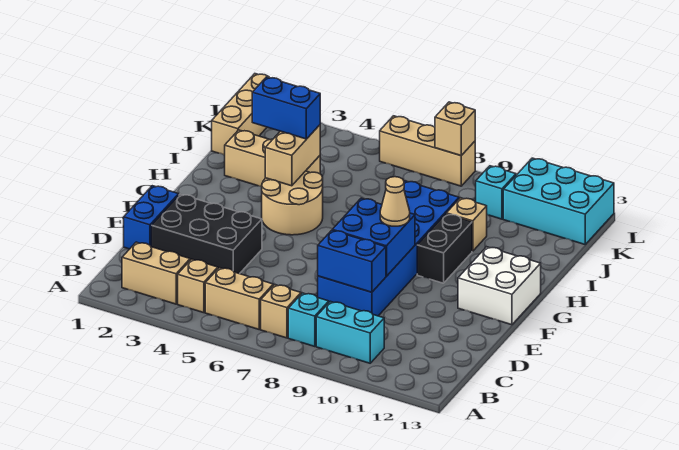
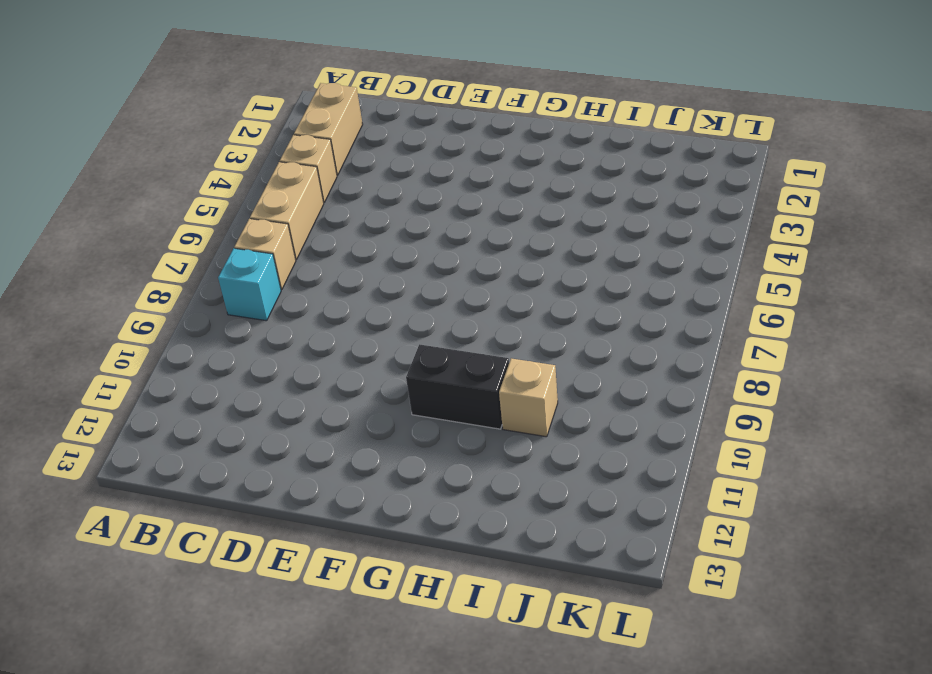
none -> cyan brick B9:B10 level 1
none -> blue brick D1:E1 level 1
none -> black brick D2:E4 level 1

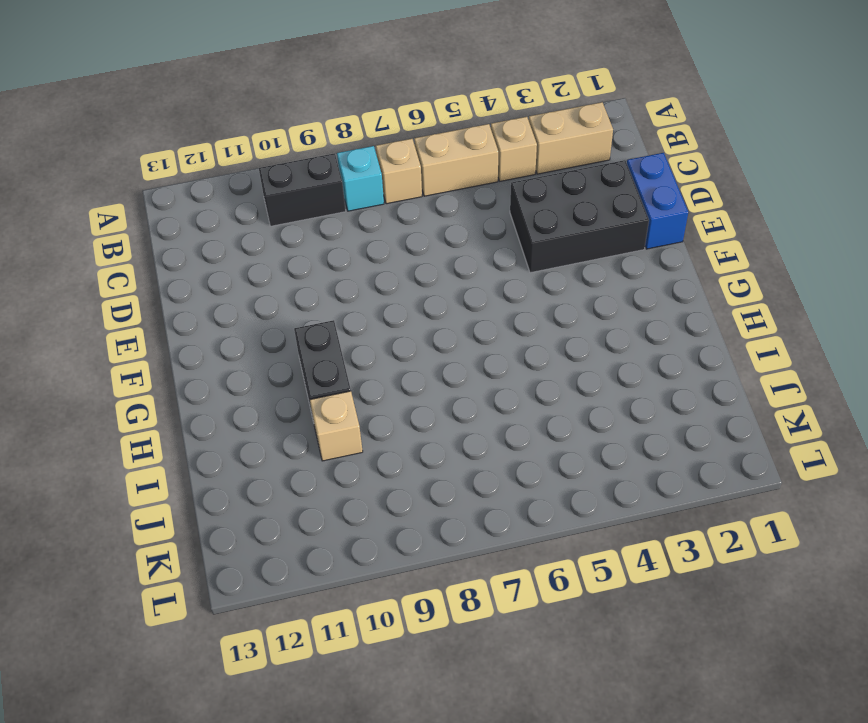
black brick B9:B10 level 1 -> cyan brick B9:B10 level 1
none -> blue brick D8:I9 level 1
none -> white brick F12:G13 level 1
none -> tan round brick G4:H5 level 1

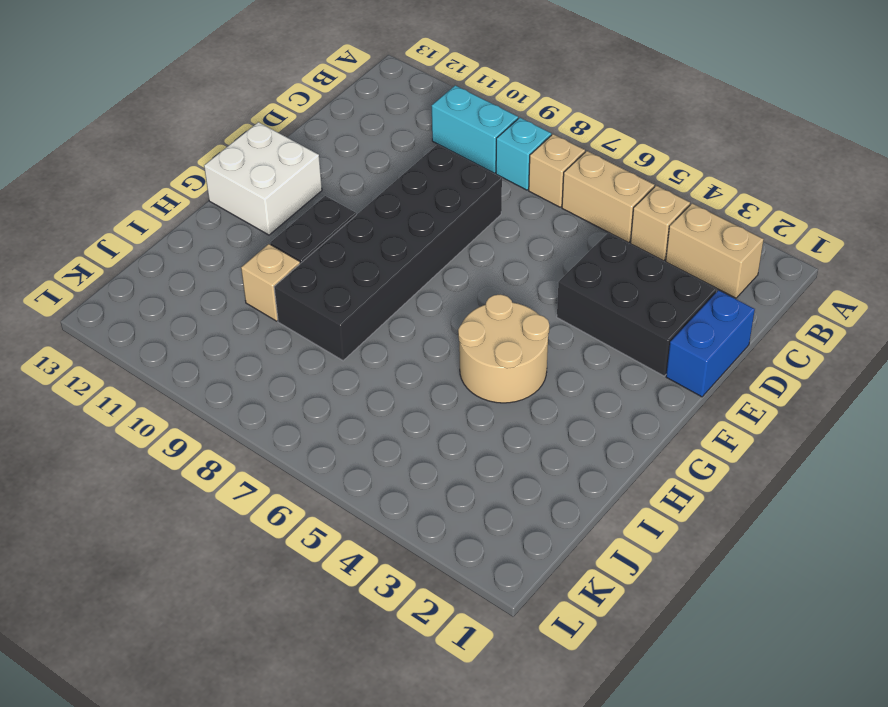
black brick D8:I9 level 1 -> blue brick D8:I9 level 1
none -> tan brick I2:I4 level 1
none -> tan brick J1:L1 level 1
none -> cyan brick K10 level 1

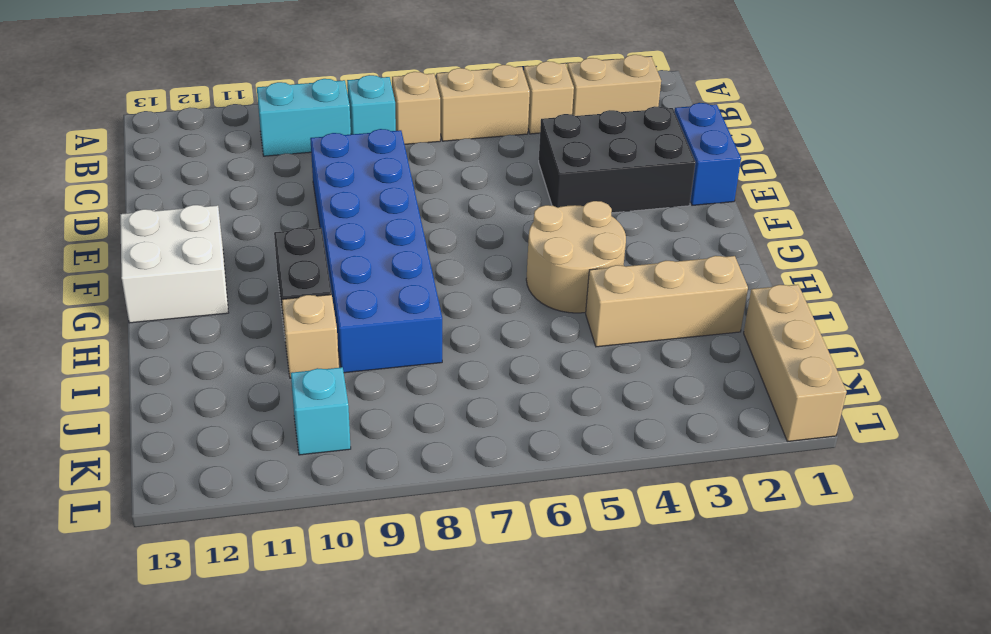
none -> cyan brick K11:L13 level 1
none -> tan brick L6:L8 level 1
none -> blue brick D8:D9 level 2

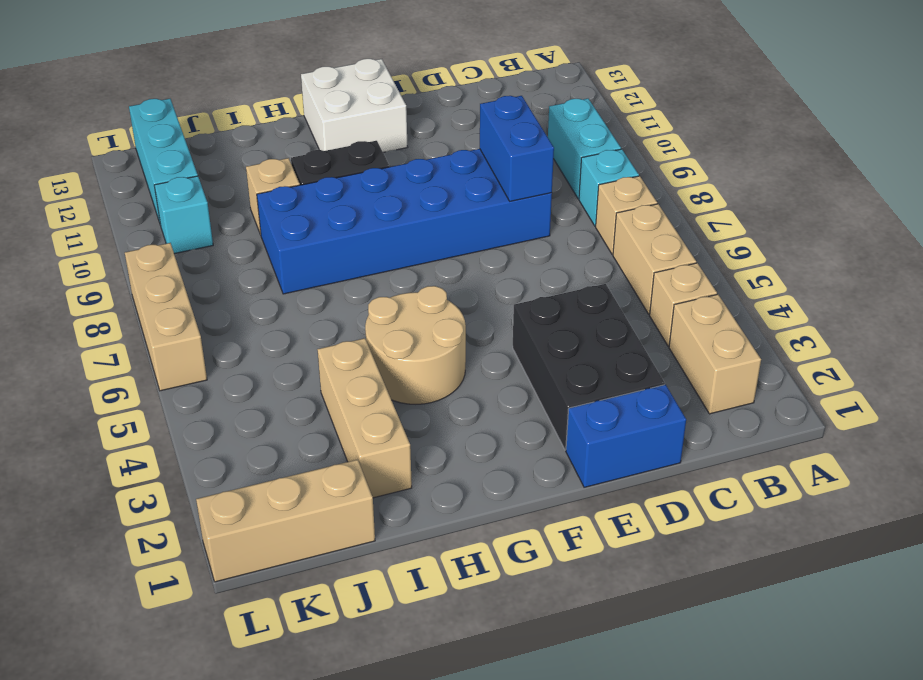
cyan brick K11:K13 level 1 -> cyan brick K11:L13 level 1
none -> blue brick E8:F9 level 2
none -> tan brick H4:I4 level 2
none -> tan brick L8 level 2

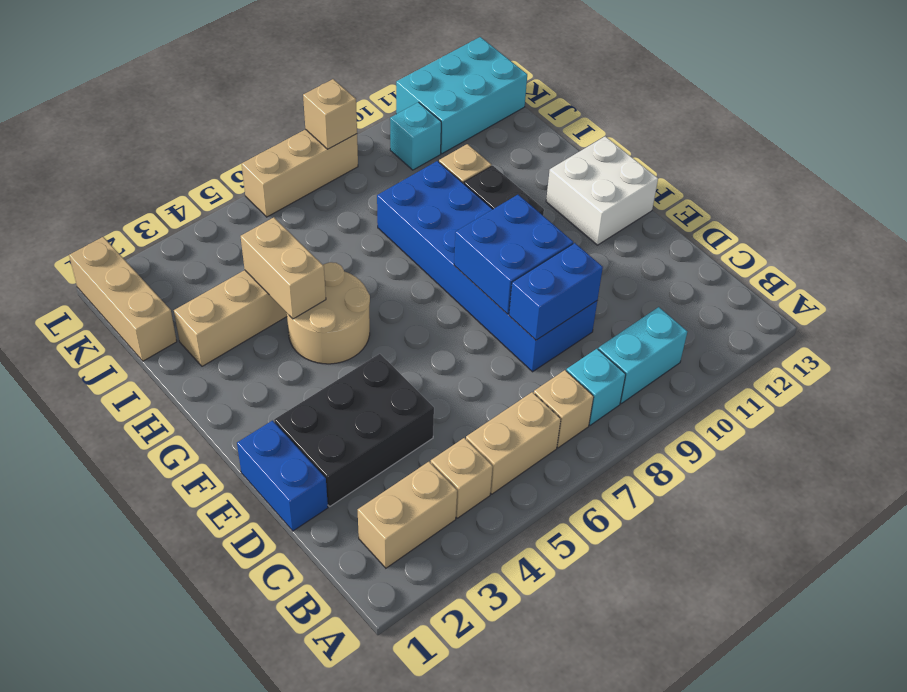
none -> tan cone F9 level 3
none -> blue brick I3:I4 level 3

